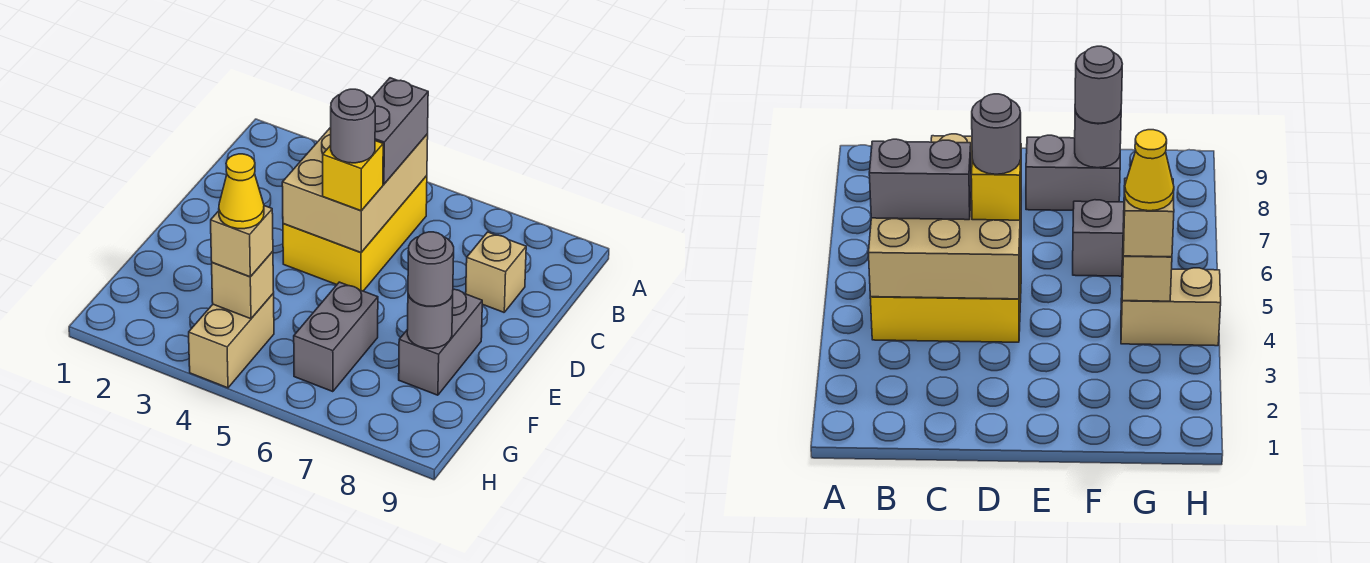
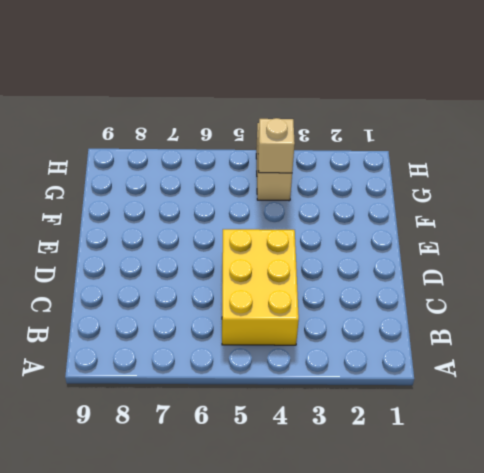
none -> tan brick C8 level 1
none -> grey brick E8:F8 level 1
none -> grey brick F6:G6 level 1

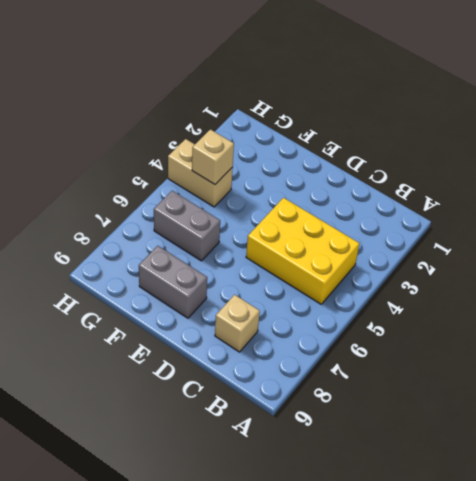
none -> tan brick B4:D5 level 2
none -> grey round brick F8 level 2
none -> grey brick B5:C5 level 3

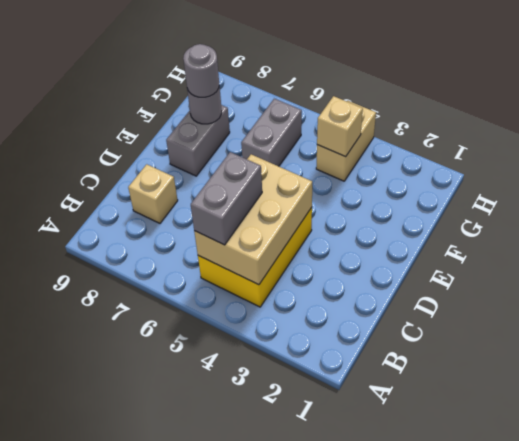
none -> yellow brick D5 level 3
none -> tan brick G4 level 3
none -> grey round brick D5 level 4

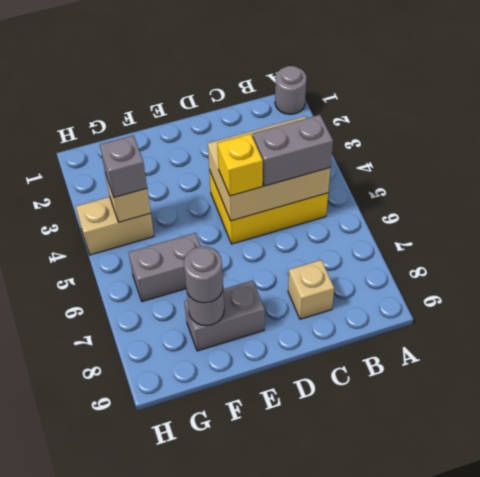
grey round brick A1 level 1 -> grey round brick D5 level 4
grey brick G4 level 3 -> tan brick G4 level 3
none -> yellow cone G4 level 4

